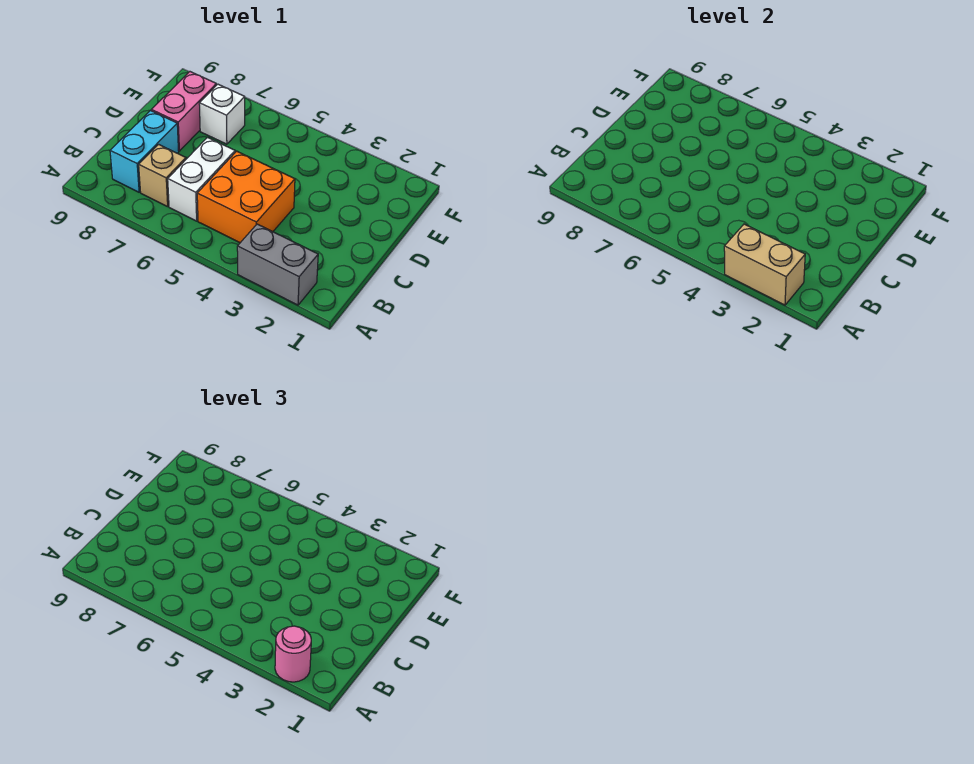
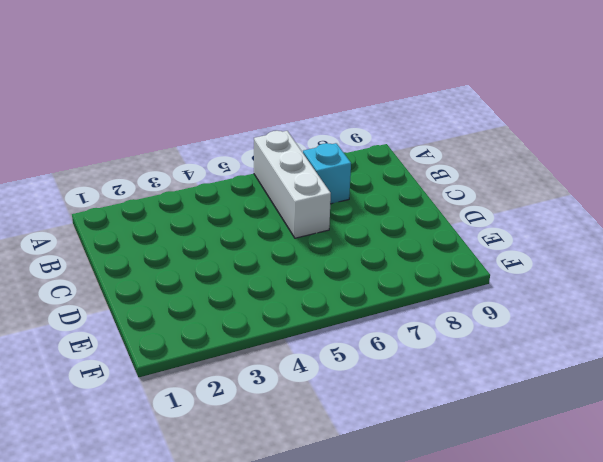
white brick A6:C6 level 1 -> white brick B6:C6 level 1
cyan brick B7 level 1 -> tan brick B7 level 1
none -> grey brick A2:A3 level 1
none -> orange brick B4:C5 level 1

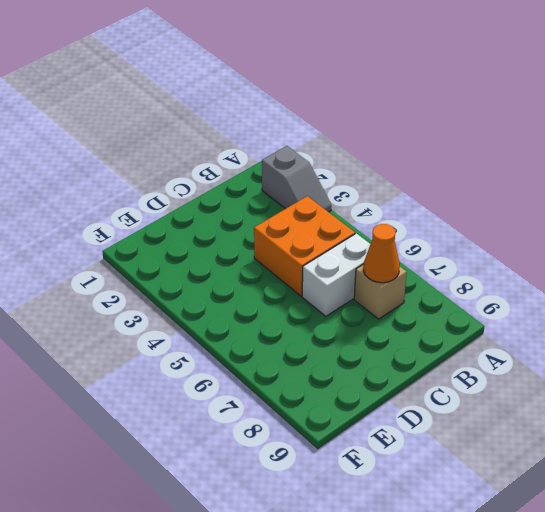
grey slope A2:A3 level 1 top 2 -> grey brick A2:A3 level 1
orange cone B7 level 2 -> none
none -> cyan brick B8:C8 level 1
none -> pink brick D8:E8 level 1

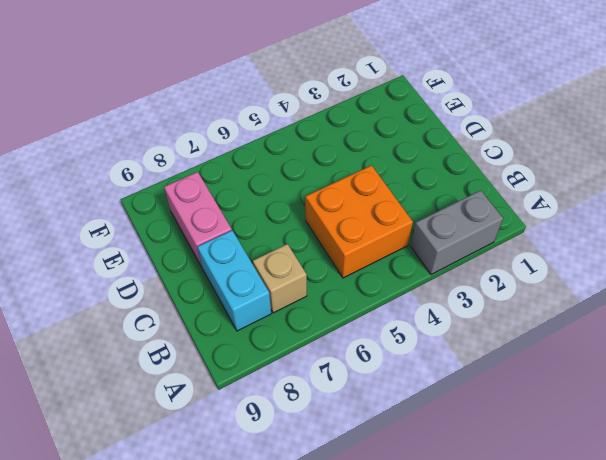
none -> white brick B6:C6 level 1
none -> white brick E7 level 1

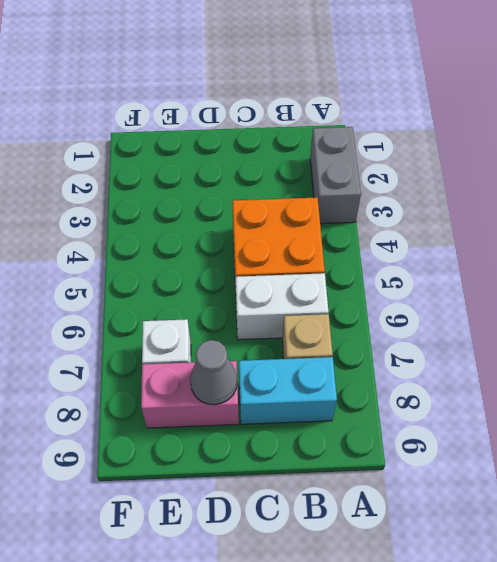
grey cone D8 level 2 -> none
none -> tan brick A2:A3 level 2
none -> pink round brick A2 level 3

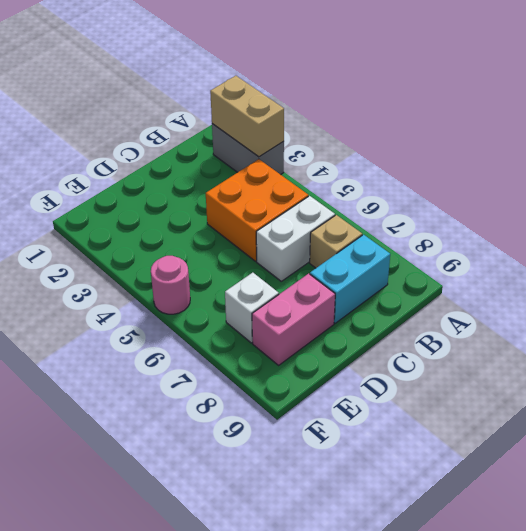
pink round brick F5 level 1 -> pink round brick A2 level 3

